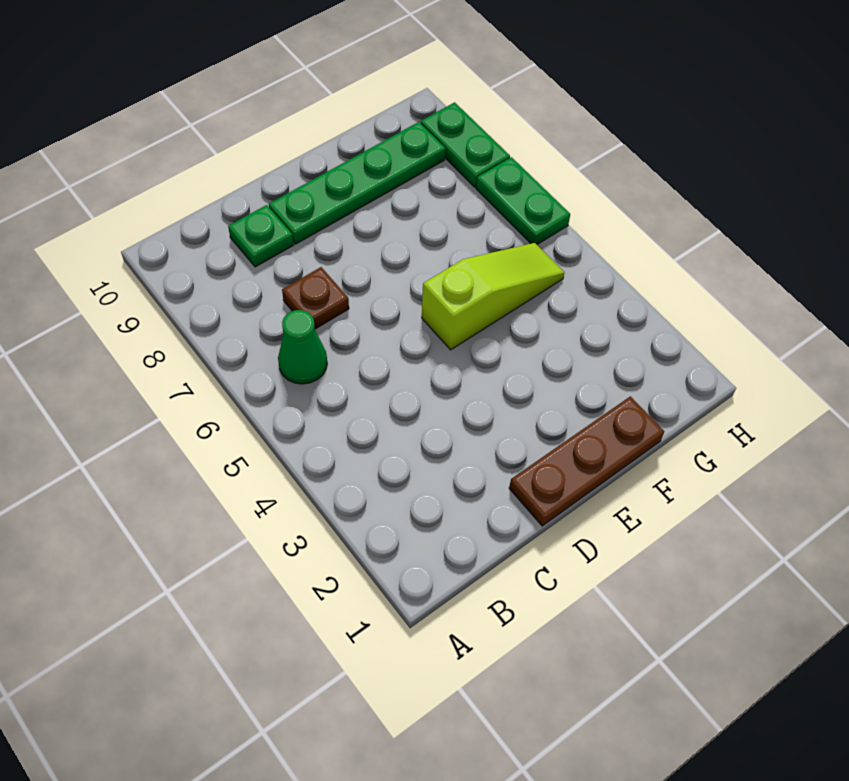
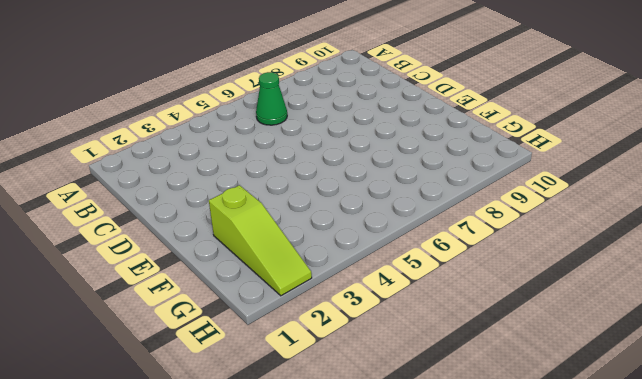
lime slope F2:H2 level 1 top F -> lime slope E5:G5 level 1 top E
none -> brown plate C7 level 1
none -> green plate C9 level 1

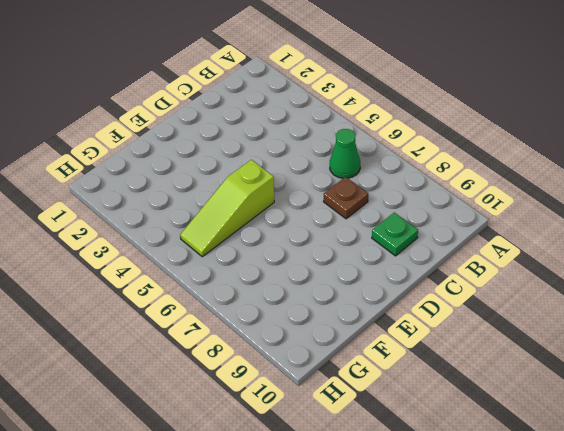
none -> brown plate D1:F1 level 1
none -> green plate D9:G9 level 1

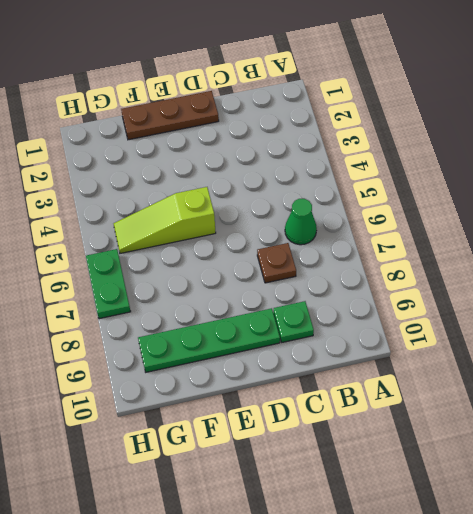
none -> green plate H8:H9 level 1

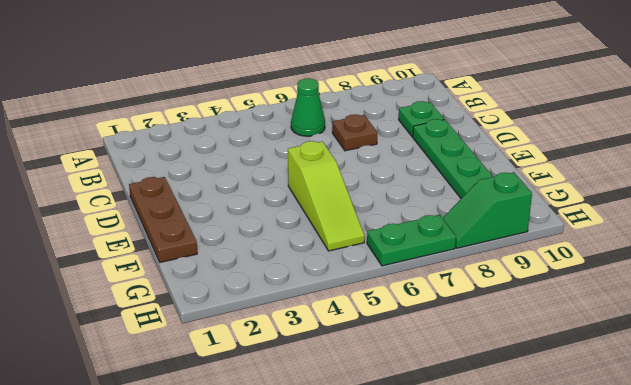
green slope H8:H9 level 1 top 9 -> green plate H8:H9 level 1

